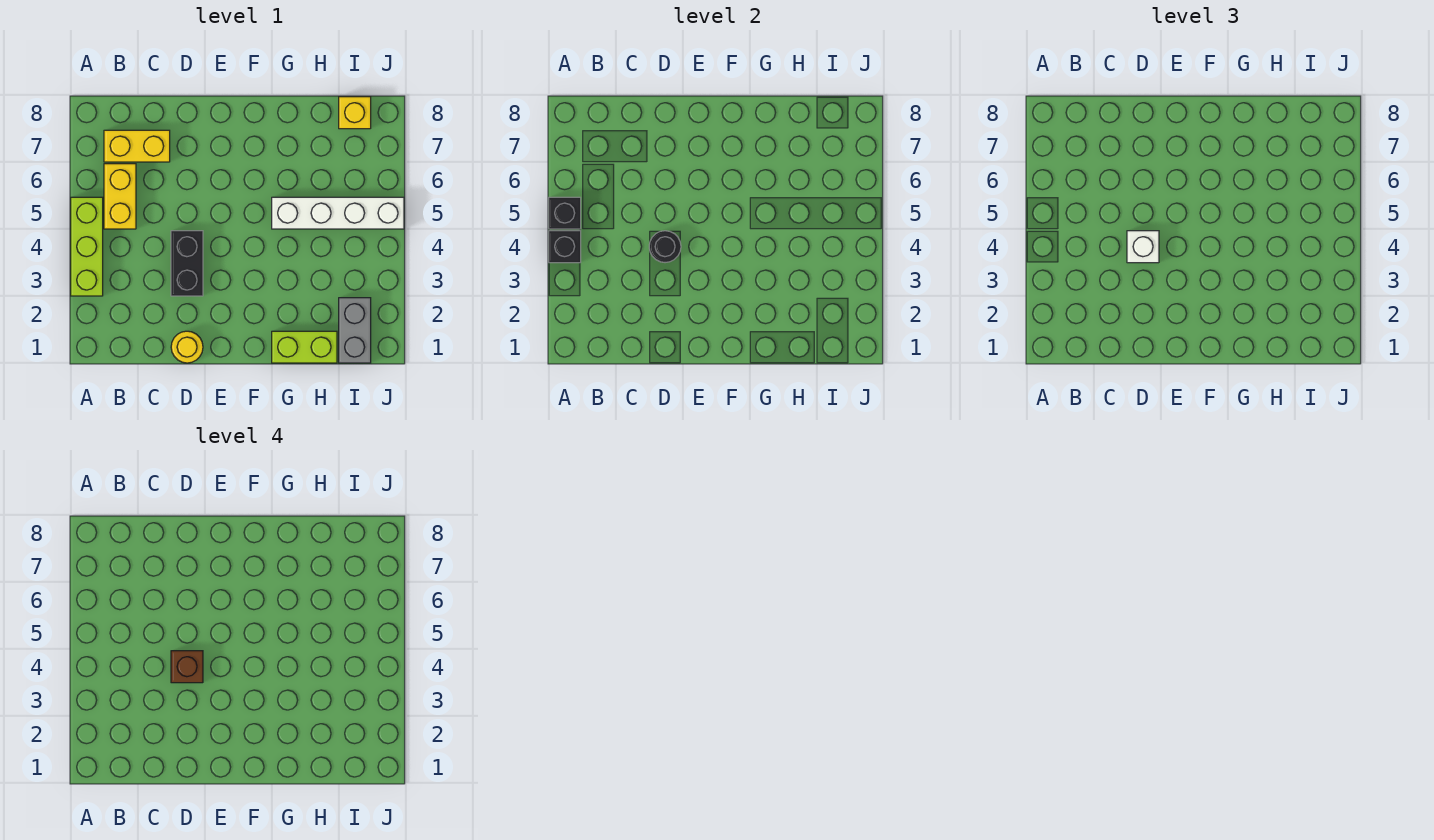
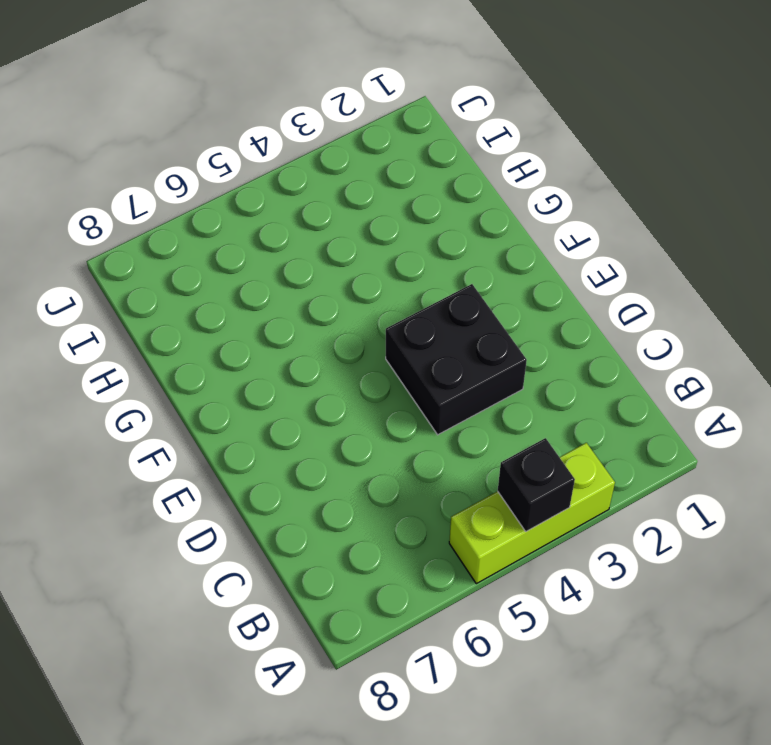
black brick D3:E4 level 1 -> black brick D3:D4 level 1
none -> yellow brick B5:B6 level 1
none -> yellow brick B7:C7 level 1
none -> yellow round brick D1 level 1

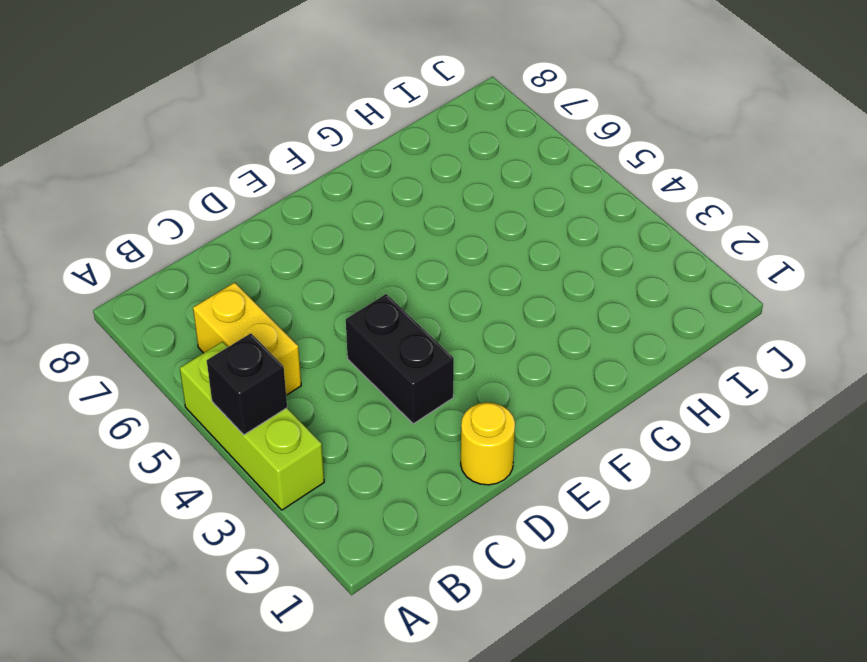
none -> yellow brick B7:C7 level 1
none -> lime brick G1:H1 level 1
none -> white brick G5:J5 level 1

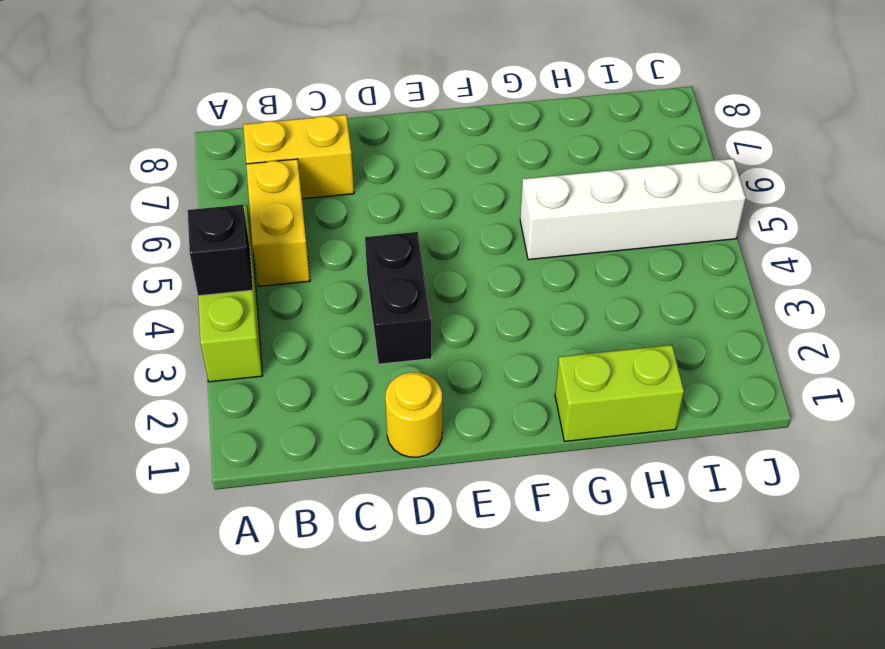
none -> grey brick I1:I2 level 1
none -> yellow brick I8 level 1
none -> black brick A5 level 2

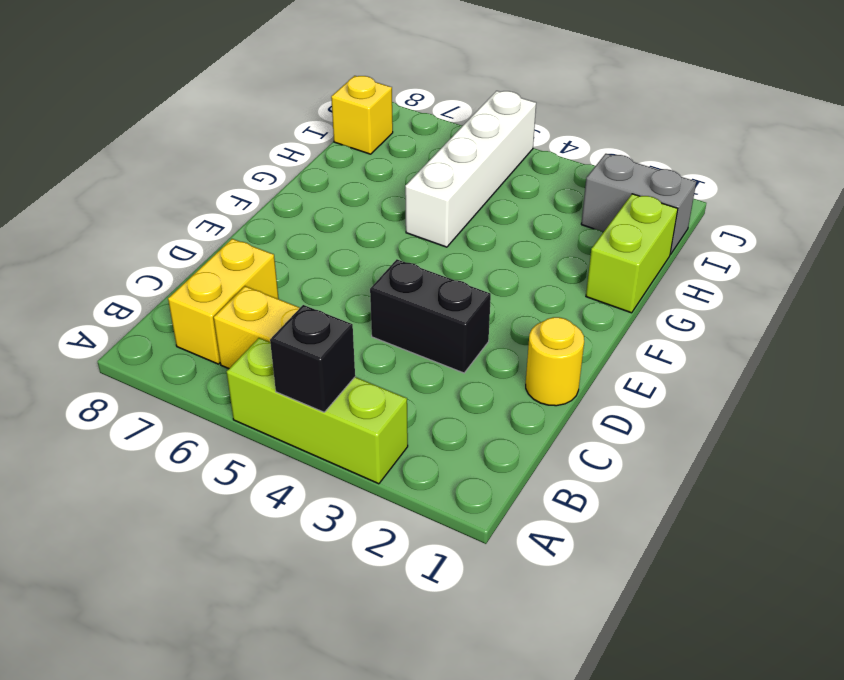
none -> black brick A5 level 2
none -> black round brick D4 level 2
none -> white brick D4 level 3

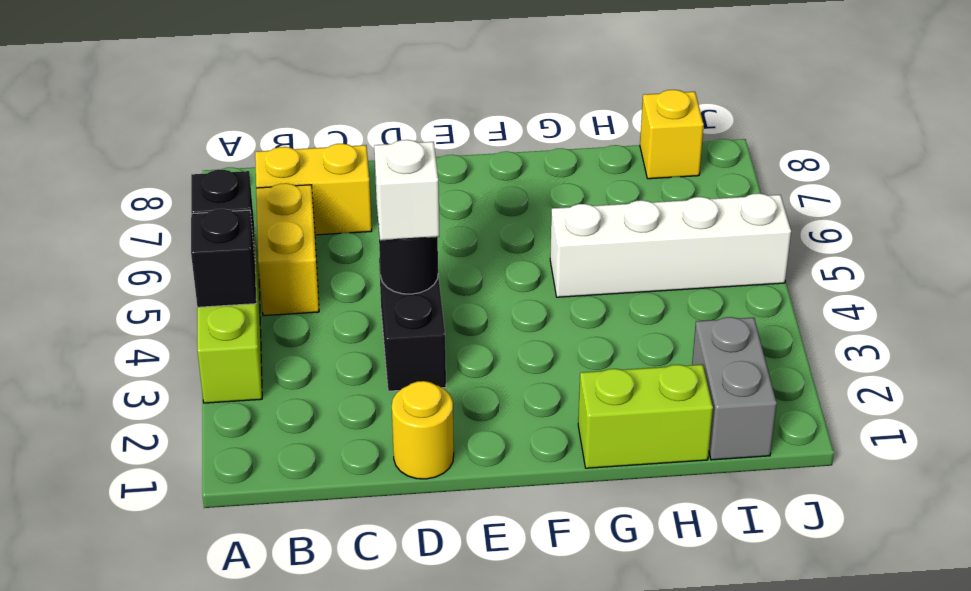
none -> brown brick D4 level 4

